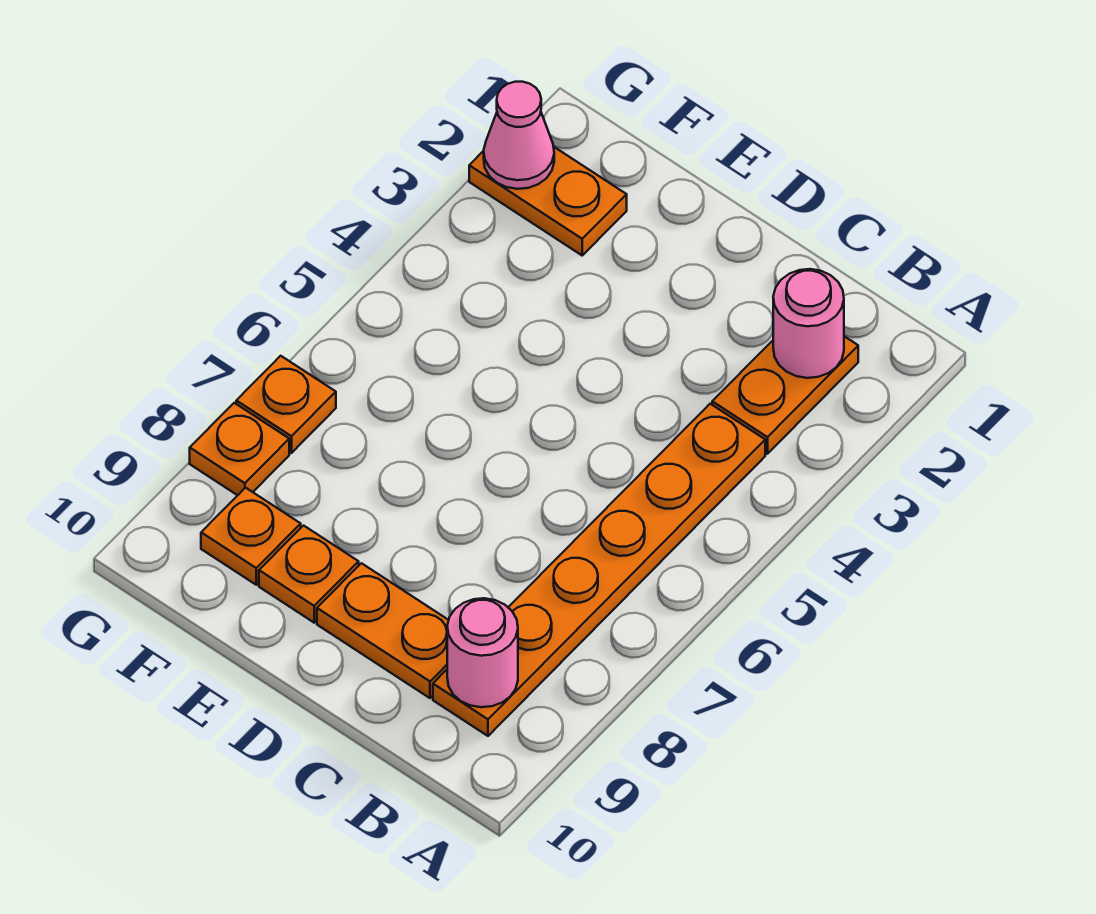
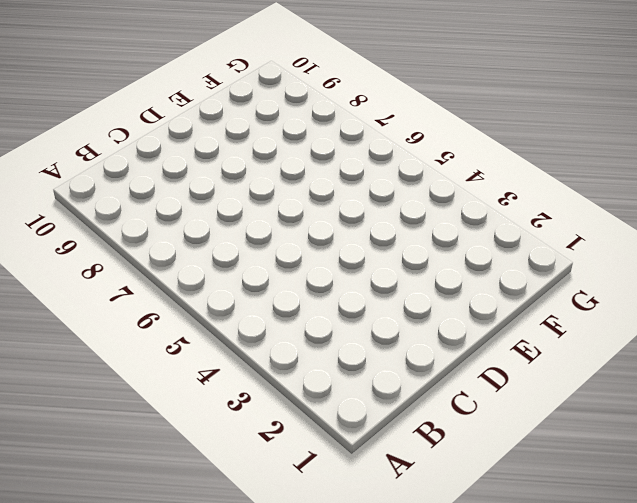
none -> orange plate B2:B3 level 1
none -> orange plate B4:B9 level 1

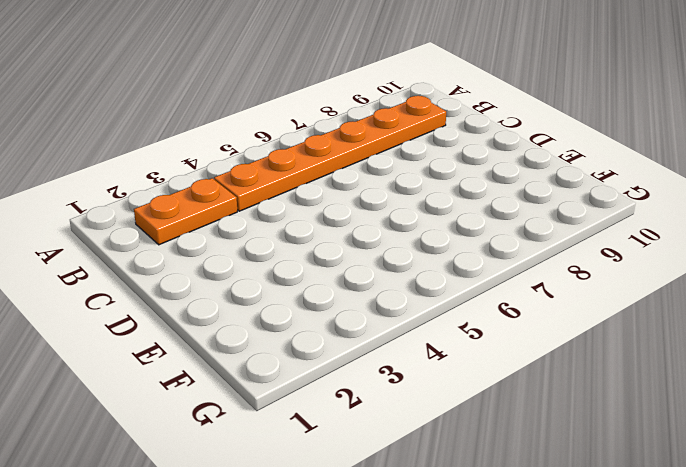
none -> orange plate C9:D9 level 1
none -> orange plate E9 level 1

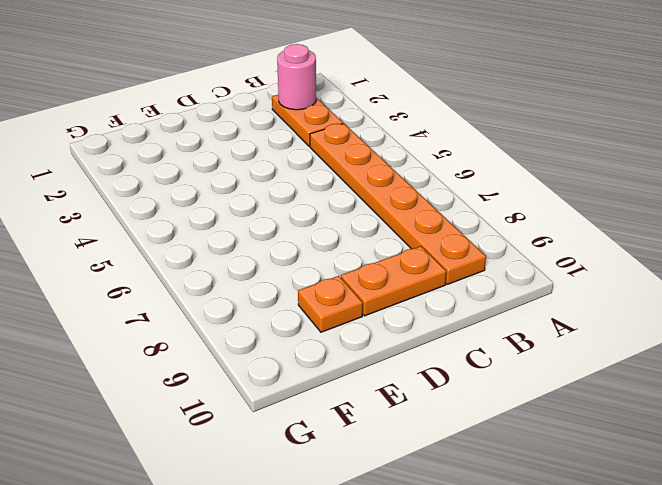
none -> orange plate F2:G2 level 1
none -> orange plate F9 level 1

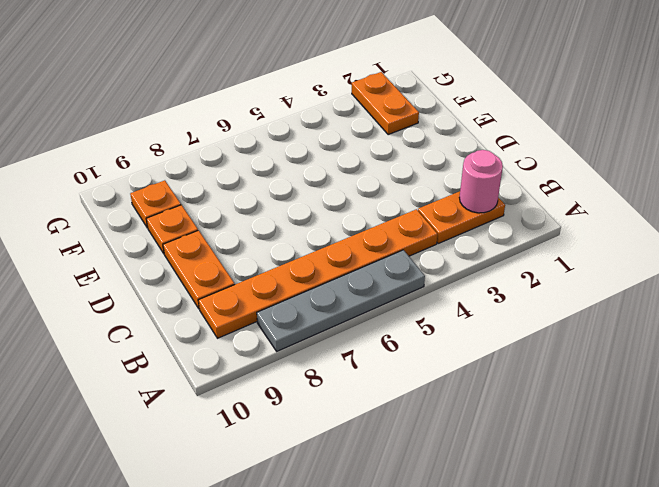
grey plate A5:A8 level 1 -> none
none -> orange plate G7 level 1
none -> orange plate G8 level 1

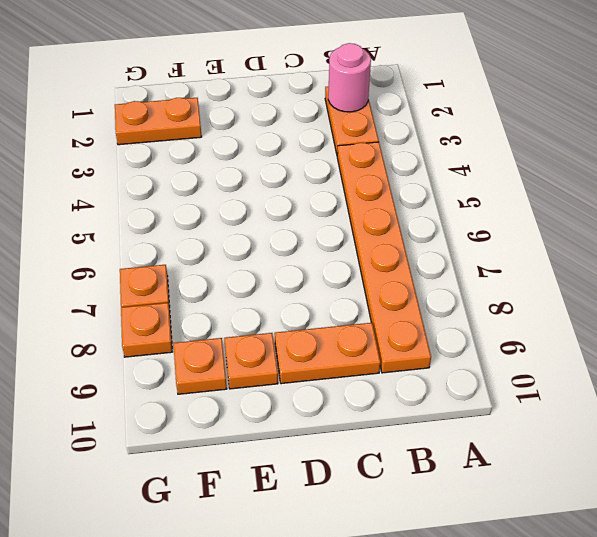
none -> pink round brick B9 level 2
none -> pink cone G2 level 2

